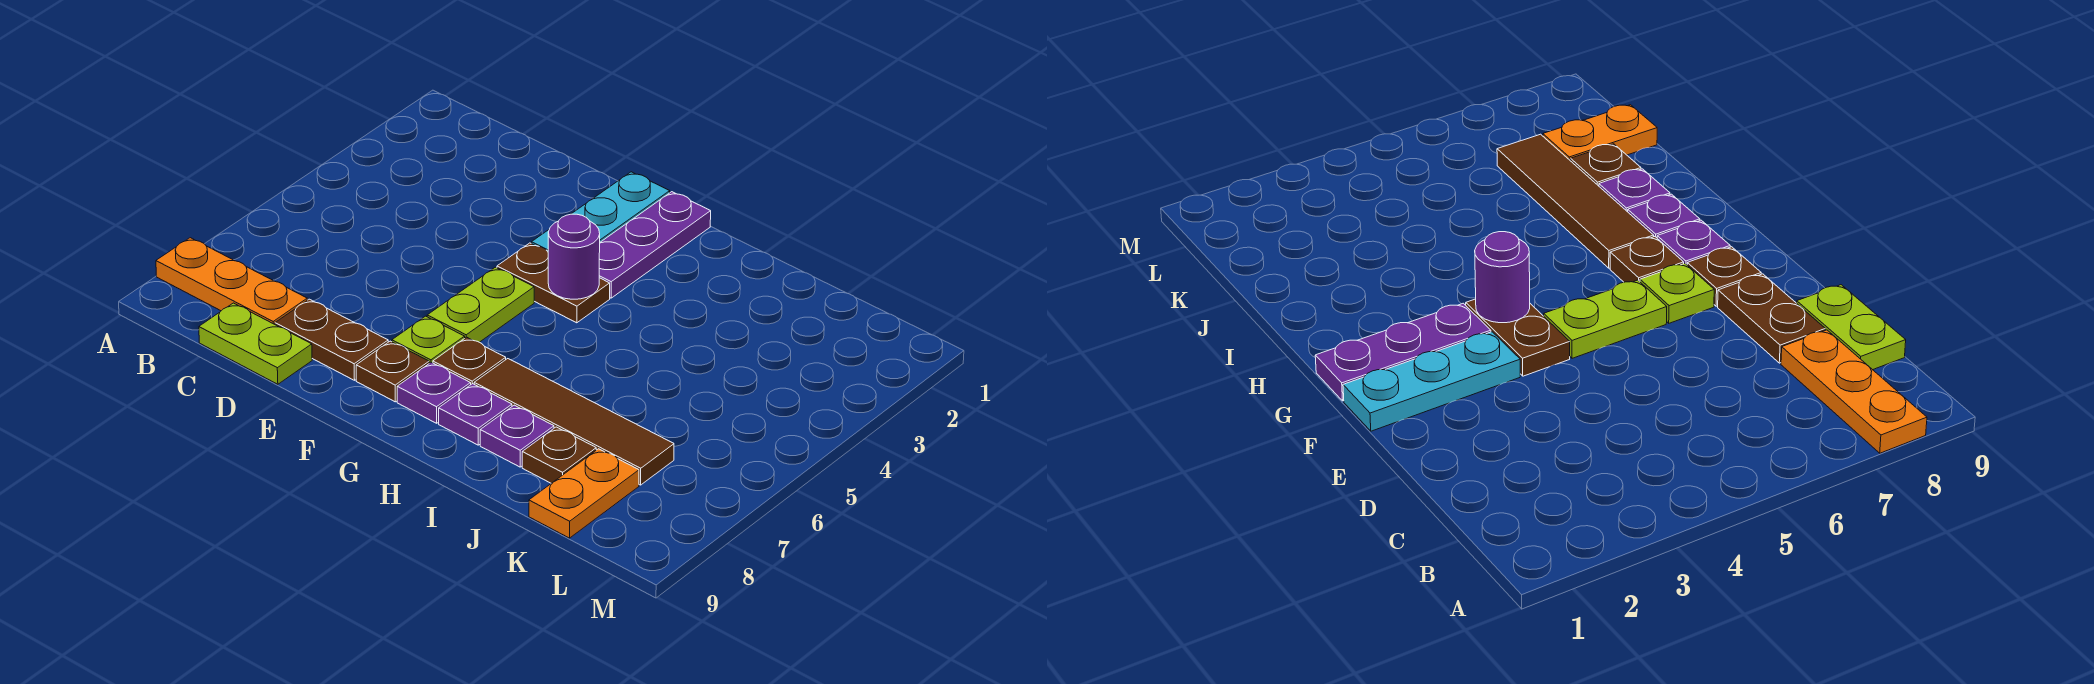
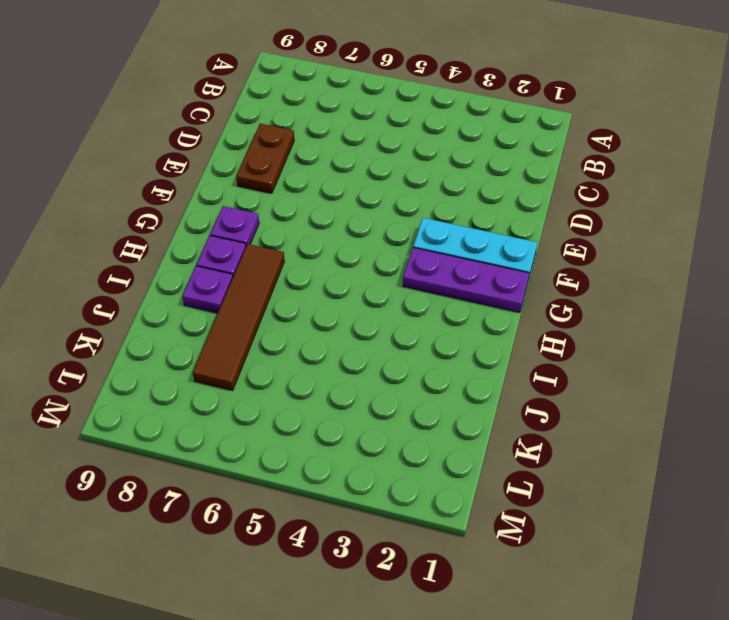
none -> orange plate A8:C8 level 1
none -> lime plate C9:D9 level 1
none -> brown plate F4:G4 level 1

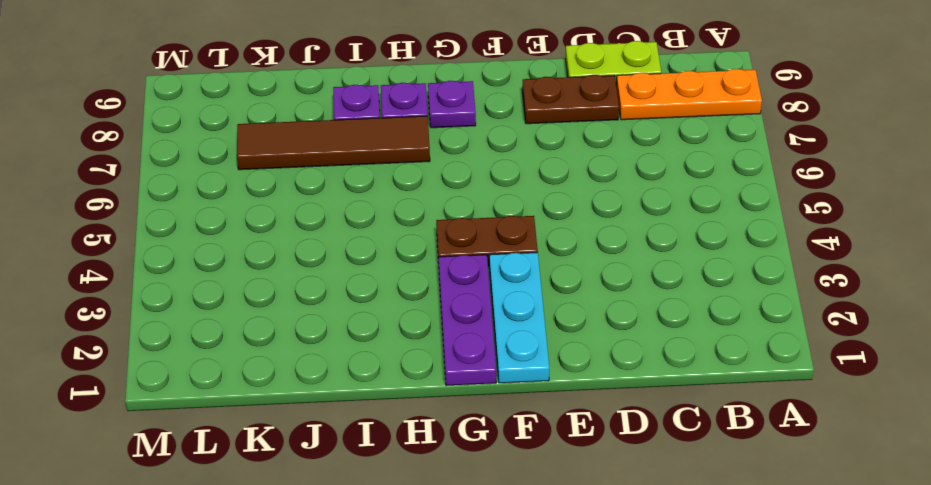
none -> lime plate F5:F6 level 1
none -> lime plate F7 level 1
none -> brown plate F8 level 1

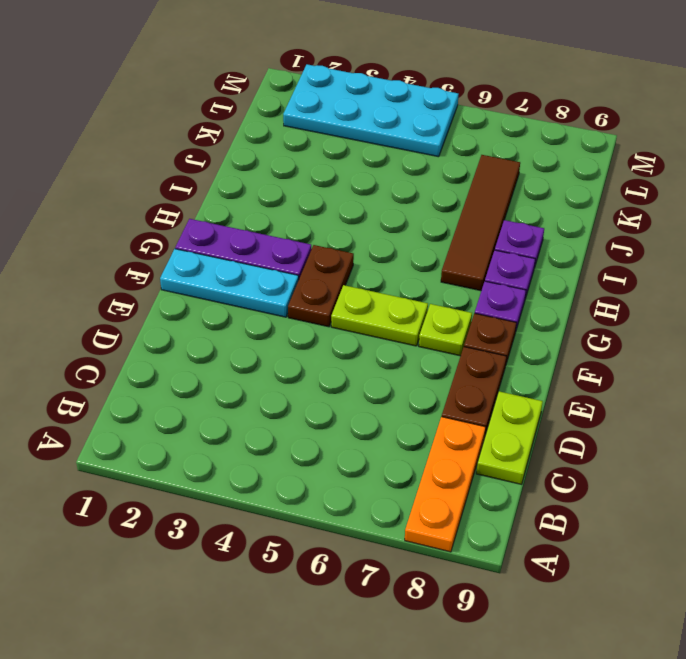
cyan plate L2:M5 level 1 -> none
none -> brown plate G7 level 1
none -> brown plate J8 level 1
none -> orange plate K8:K9 level 1

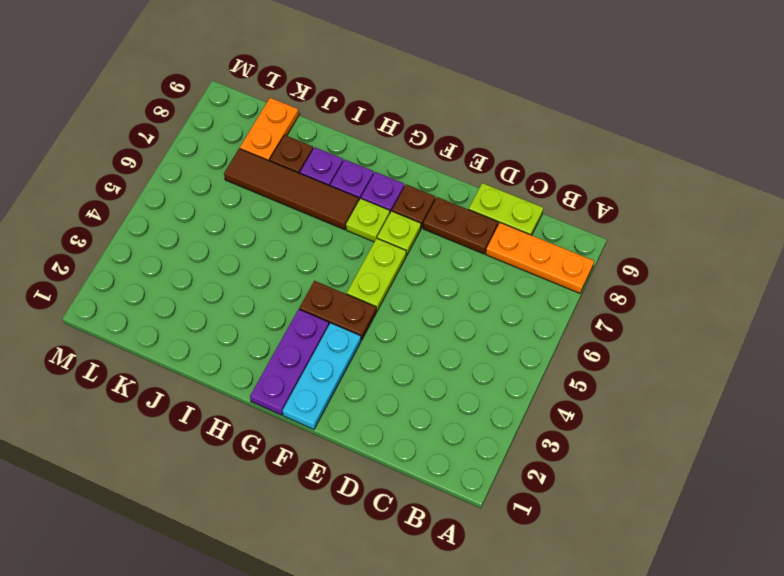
lime plate G7 level 1 -> brown plate G7 level 1
none -> purple round brick G4 level 2

